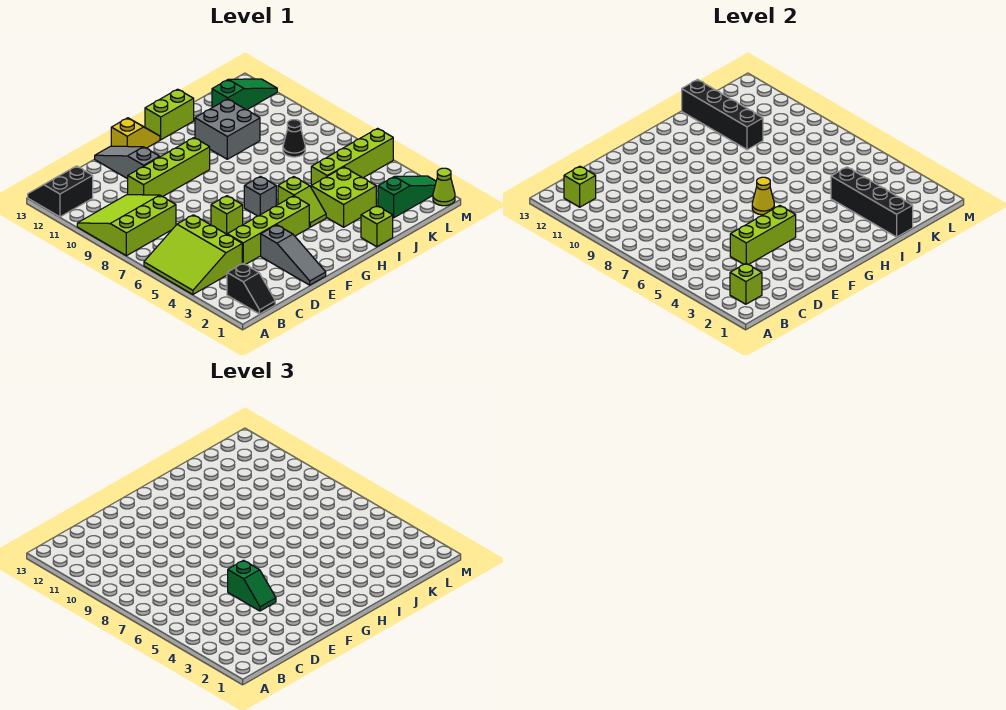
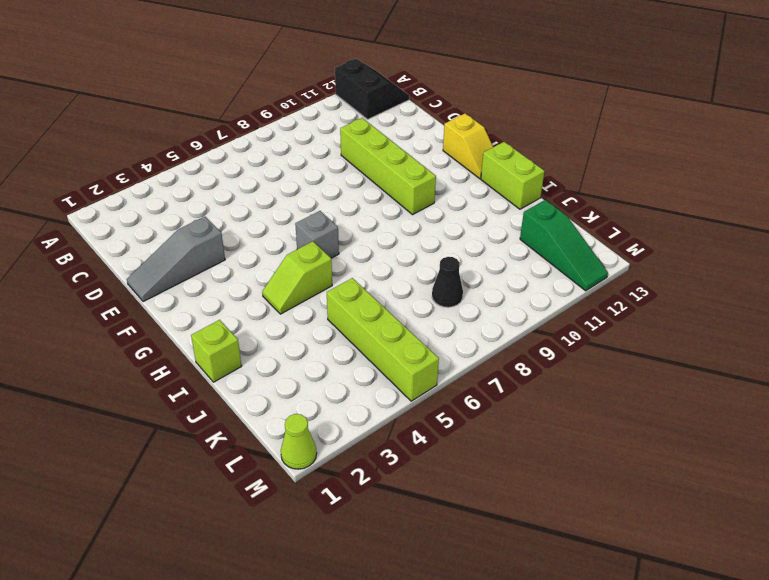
none -> lime slope A4:C6 level 1 top C
none -> lime slope A8:C10 level 1 top 8
none -> black slope B1:B2 level 1 top 2

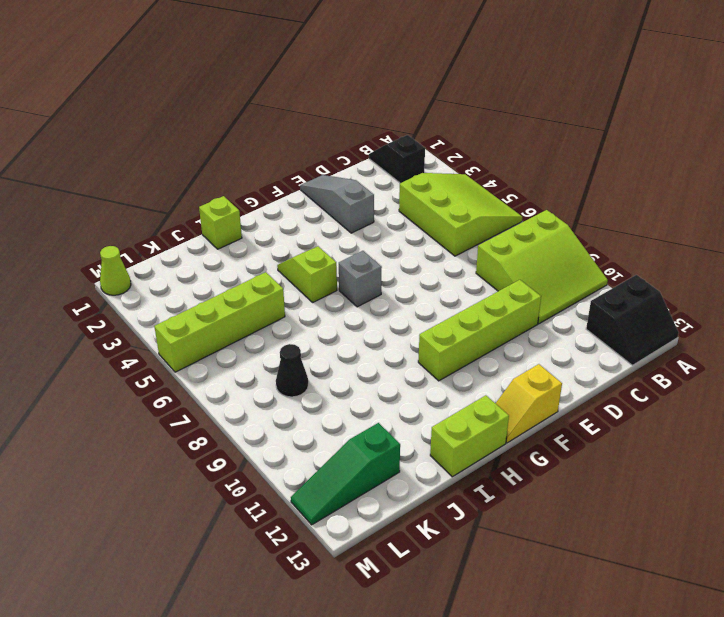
none -> lime brick D4:G4 level 1
none -> lime brick E6 level 1
none -> grey slope E11:E13 level 1 top 11

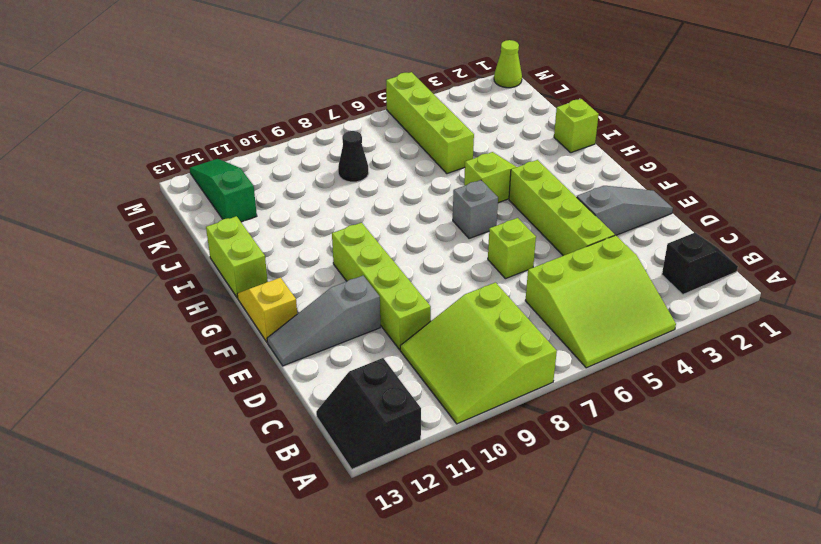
none -> lime brick I3:J4 level 1
none -> grey brick I10:J11 level 1
none -> green slope K2:M2 level 1 top K

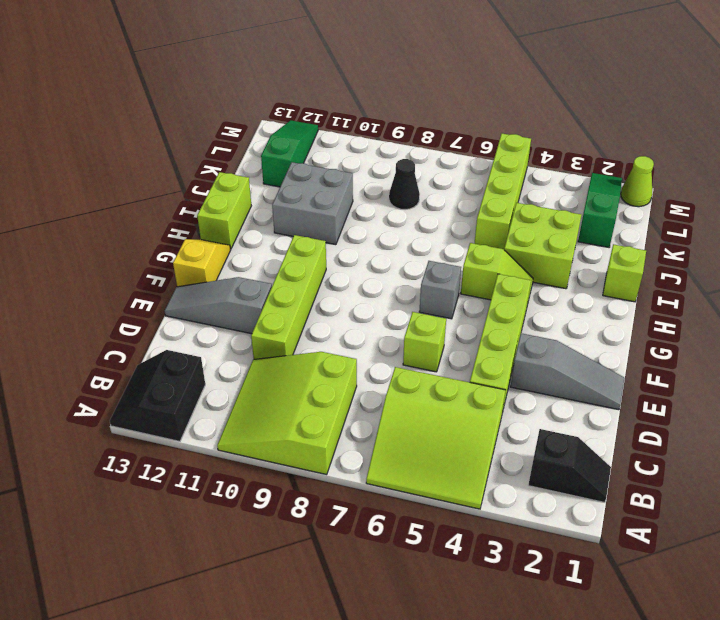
none -> lime brick B2 level 2
none -> lime brick B12 level 2
none -> lime brick D4:F4 level 2

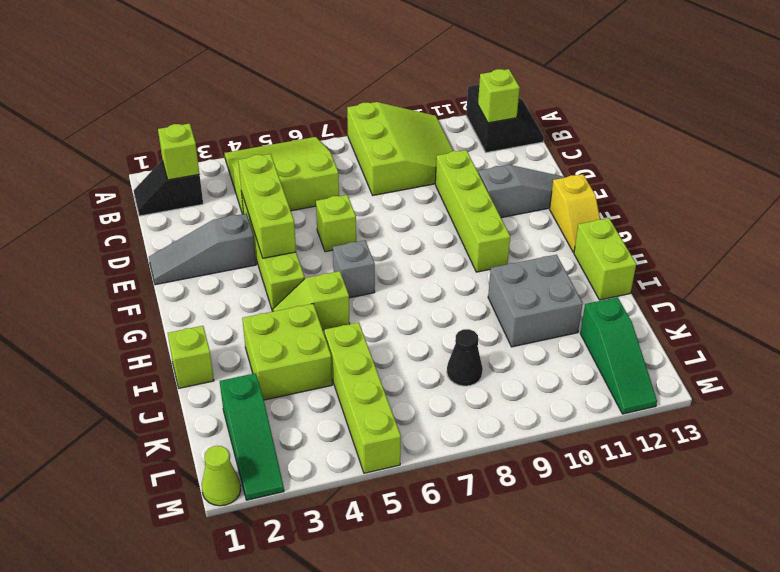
none -> yellow cone G6 level 2
none -> black brick J1:J4 level 2
none -> black brick J10:J13 level 2

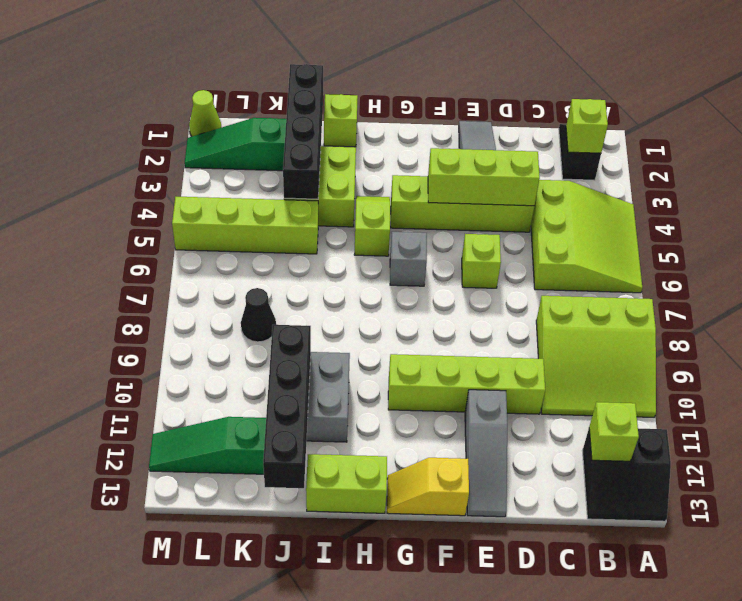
none -> yellow cone G6 level 2
none -> green slope E4:E5 level 3 top 5

